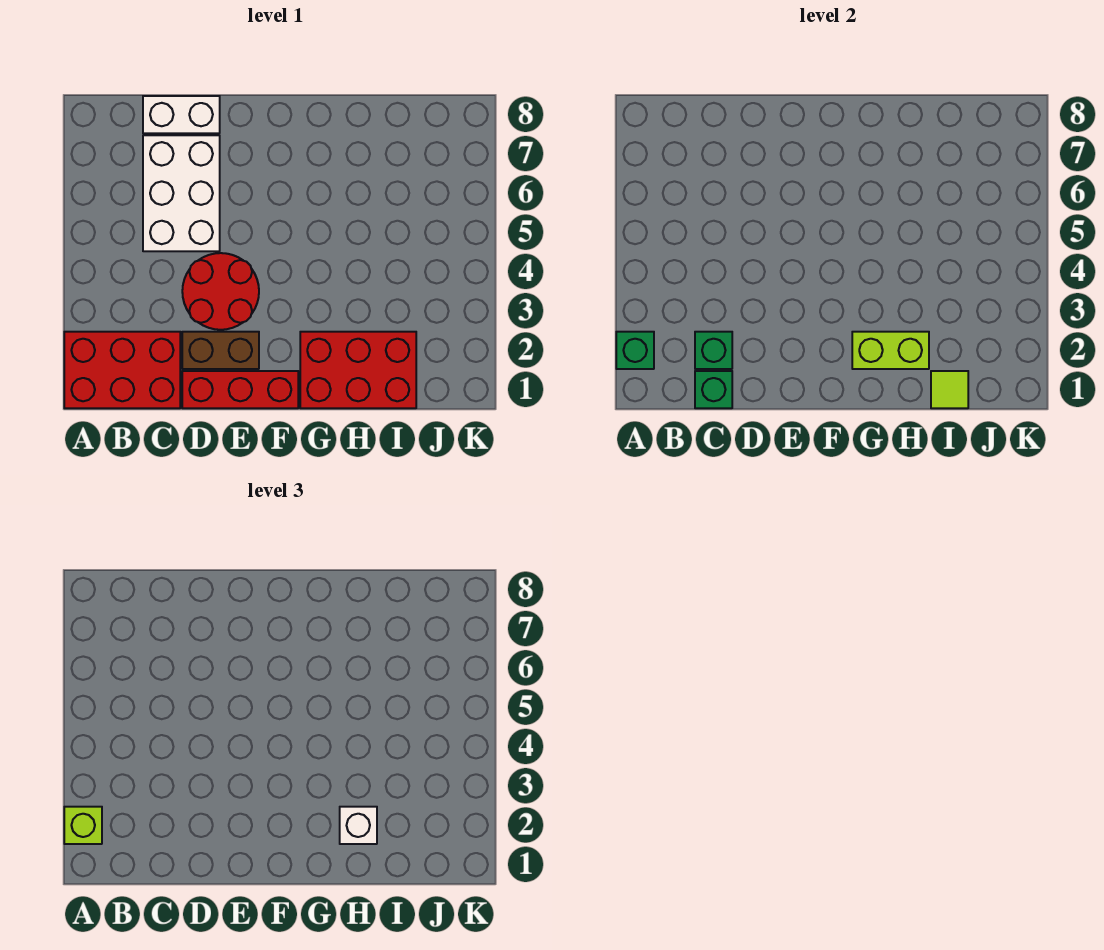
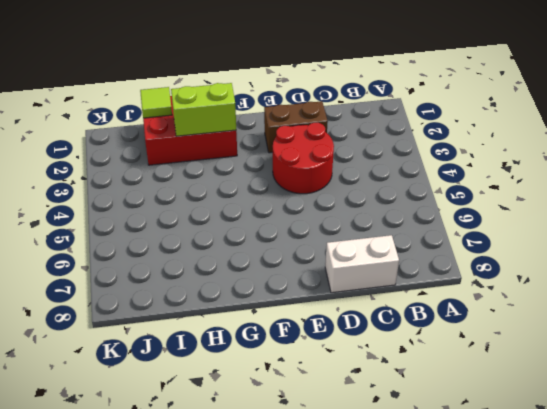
none -> red brick A1:C2 level 1
none -> white brick C5:D7 level 1
none -> red brick D1:F1 level 1

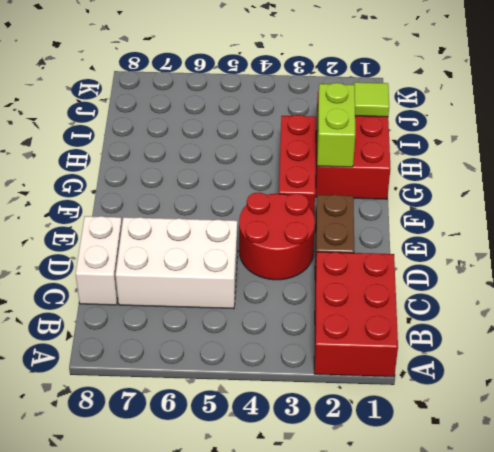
red brick F3:H3 level 1 -> red brick D1:F1 level 1
none -> green brick A2 level 2
none -> green brick C1 level 2
none -> green brick C2 level 2

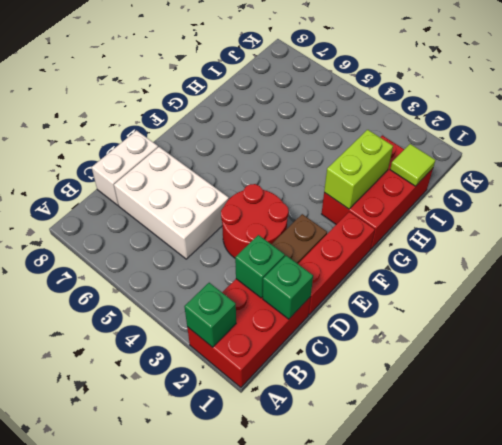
none -> lime brick A2 level 3
none -> white brick H2 level 3

